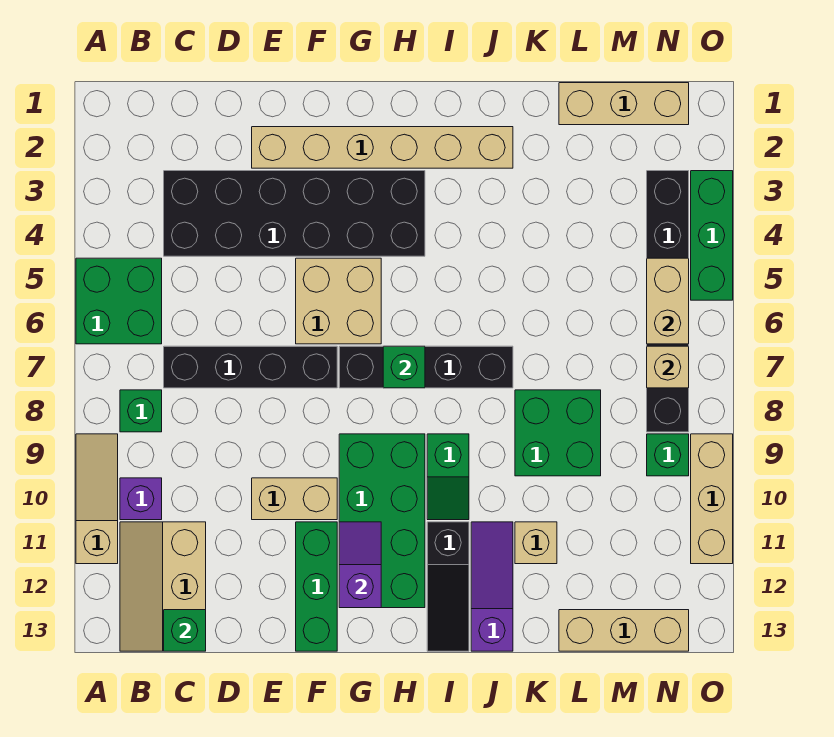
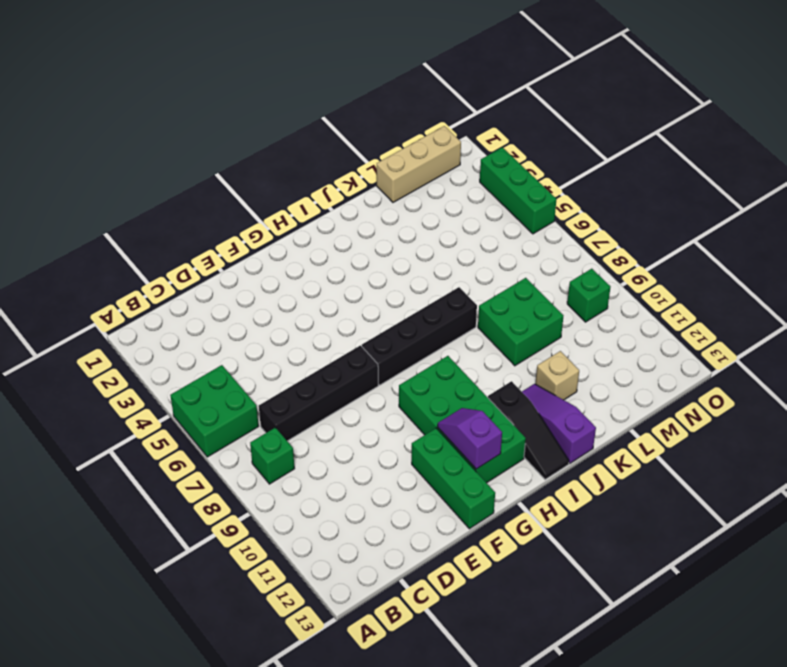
none -> tan slope A9:A11 level 1 top 11
none -> purple brick B10 level 1
none -> tan slope B11:C13 level 1 top C

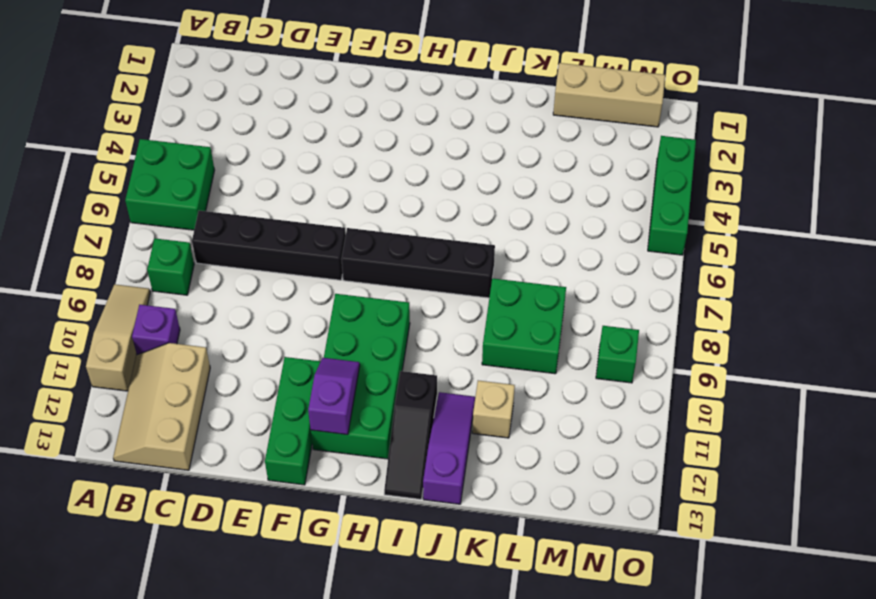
none -> black brick C3:H4 level 1
none -> tan brick E2:J2 level 1
none -> tan brick E10:F10 level 1

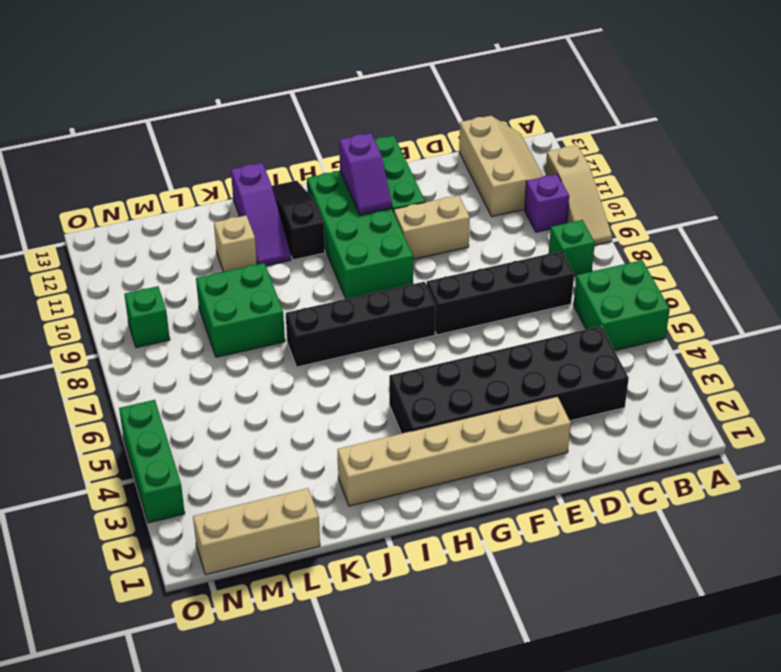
none -> tan brick F5:G6 level 1
none -> green slope I9:I10 level 1 top 9
none -> tan brick L13:N13 level 1

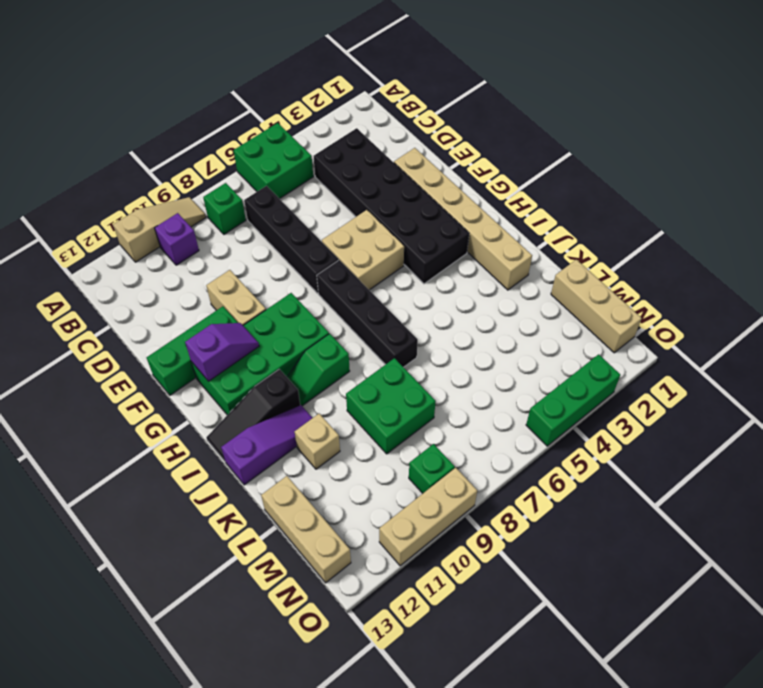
none -> tan slope B11:C13 level 1 top C
none -> black brick N3:N8 level 1
none -> green brick C13 level 2

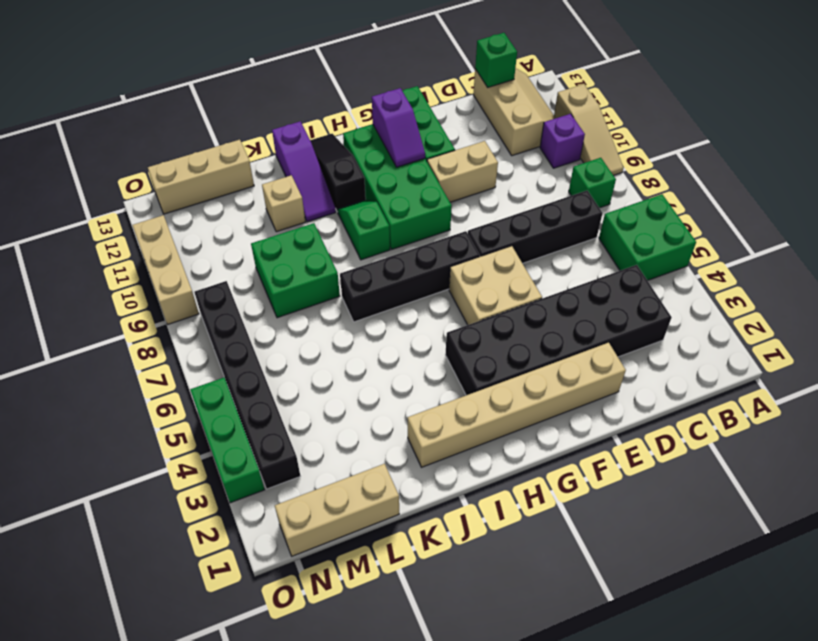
none -> green brick N9 level 1
none -> green brick H7 level 2
none -> tan brick N5:N6 level 2

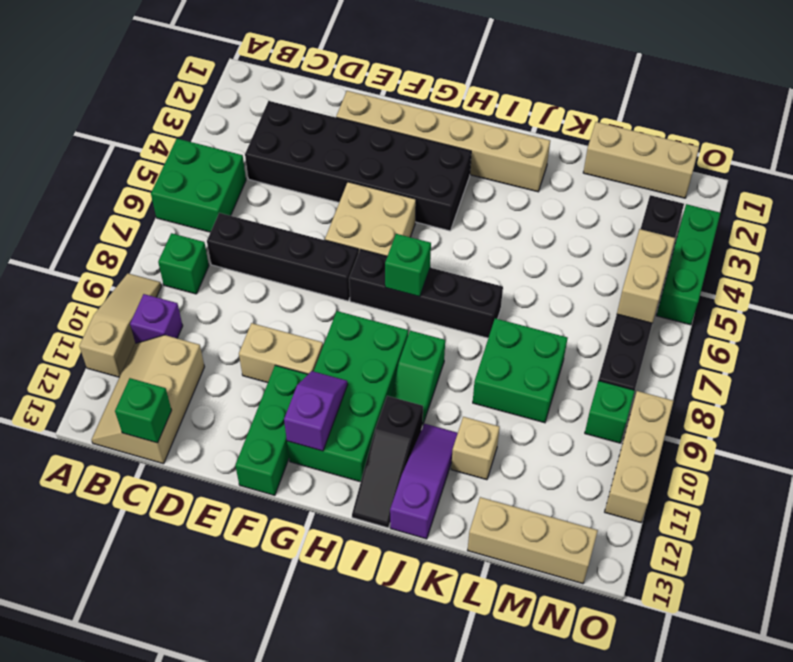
none -> tan brick N7 level 2

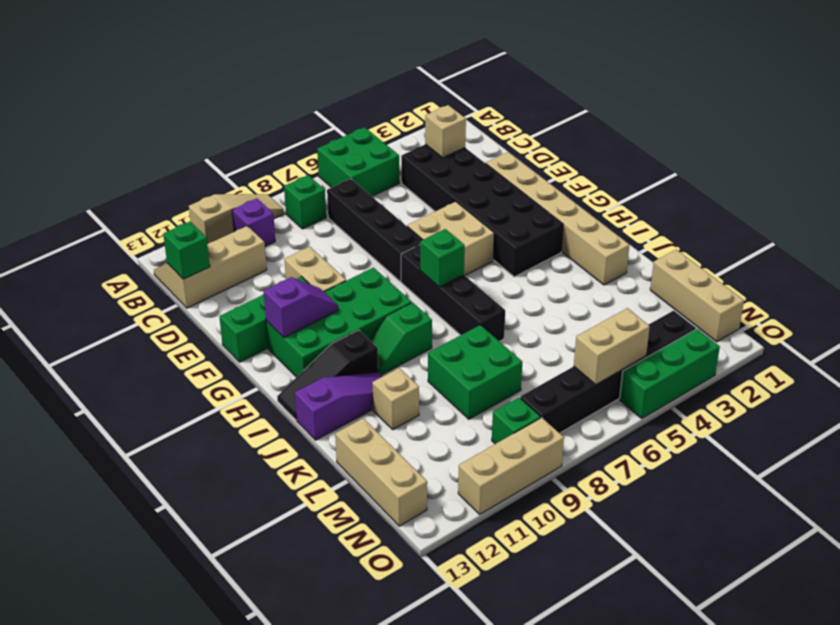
tan brick C3 level 2 -> tan brick N7 level 2

